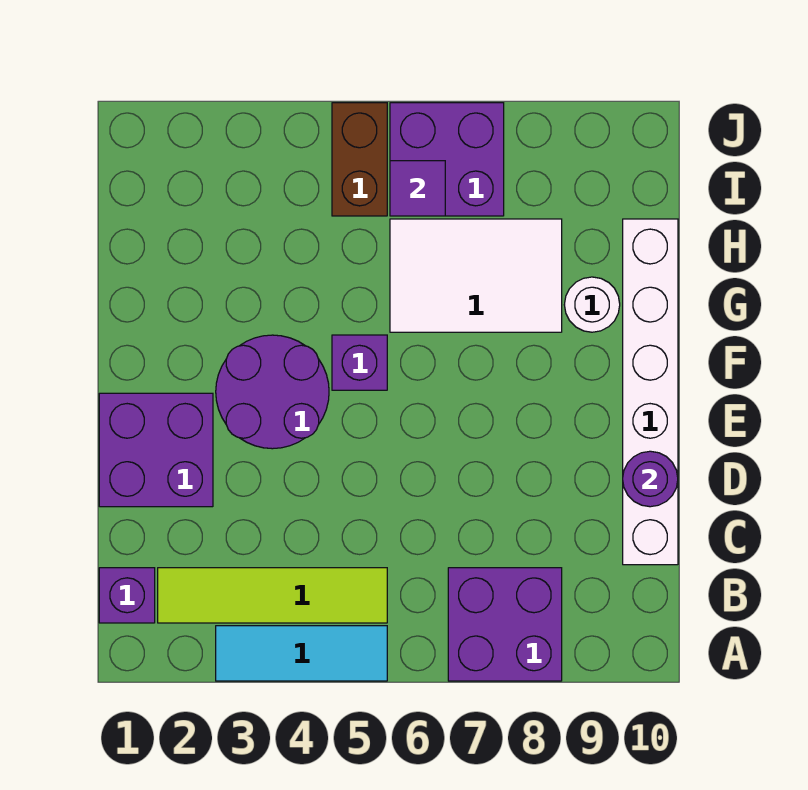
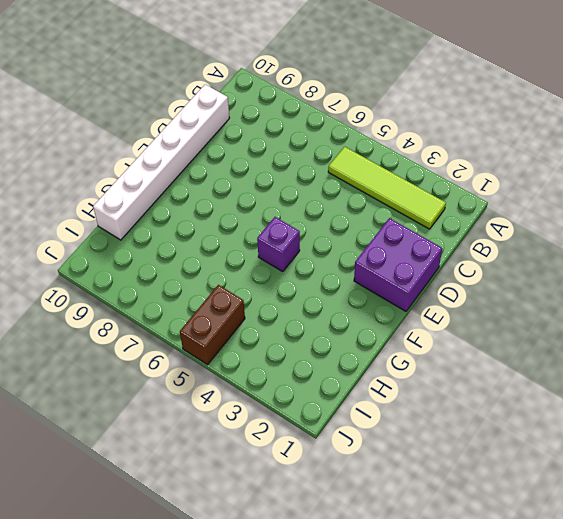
none -> cyan tile A3:A5 level 1
none -> purple brick A7:B8 level 1
none -> purple brick B1 level 1

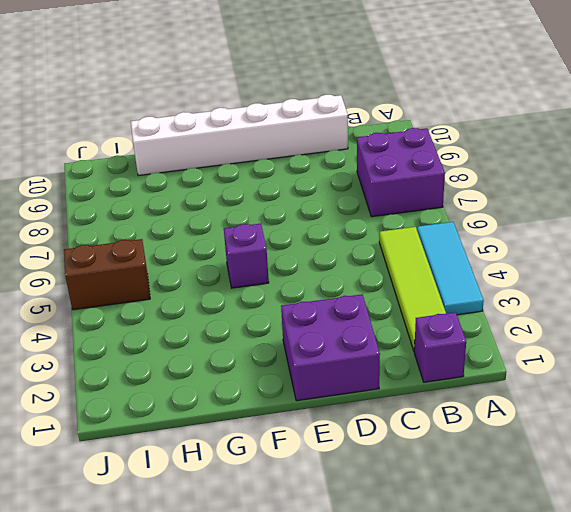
none -> purple round brick E3:F4 level 1
none -> white tile G6:H8 level 1
none -> white round brick G9 level 1

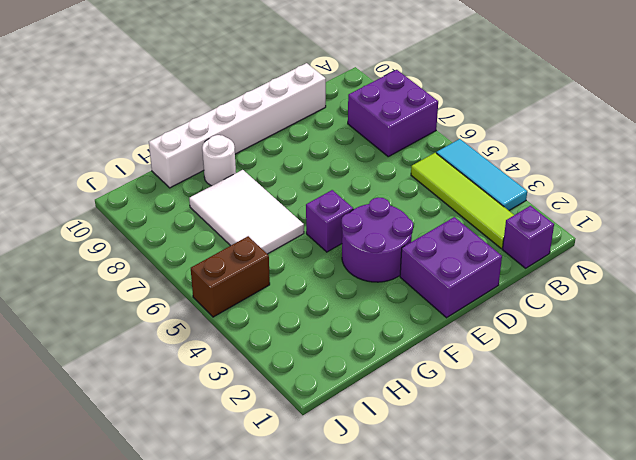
none -> purple brick I6:J7 level 1
none -> purple round brick D10 level 2
none -> purple tile I6 level 2

